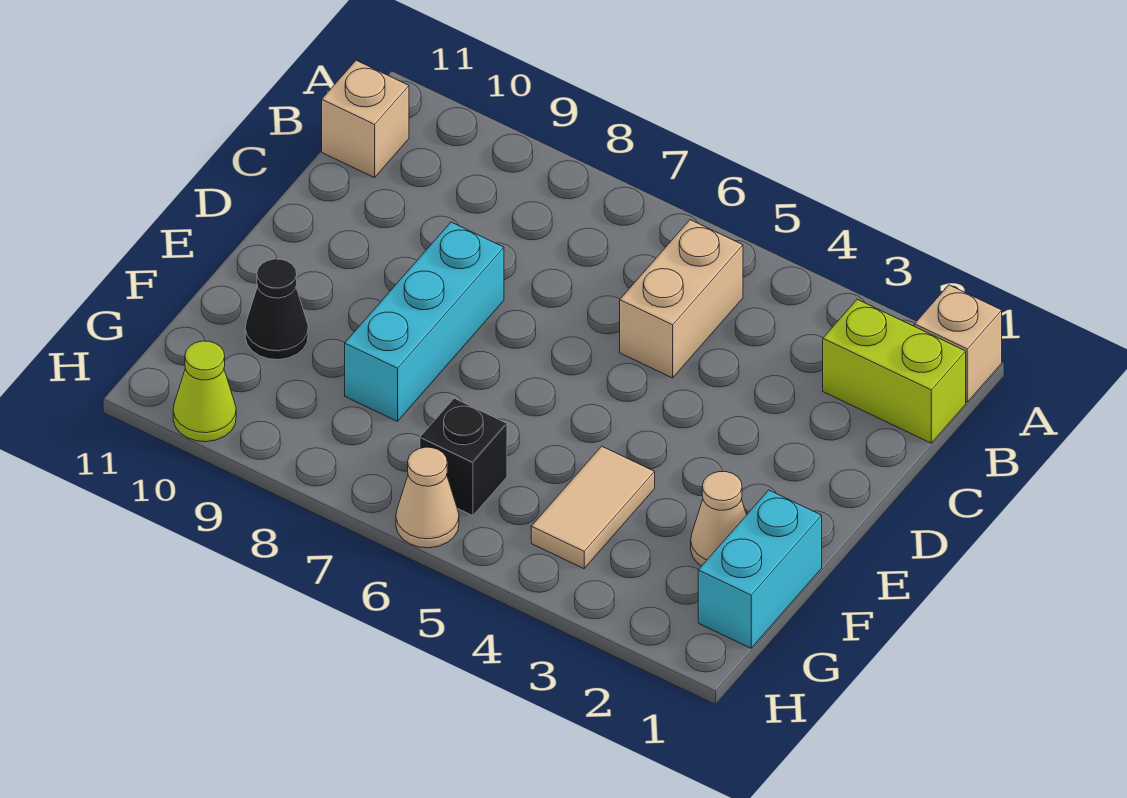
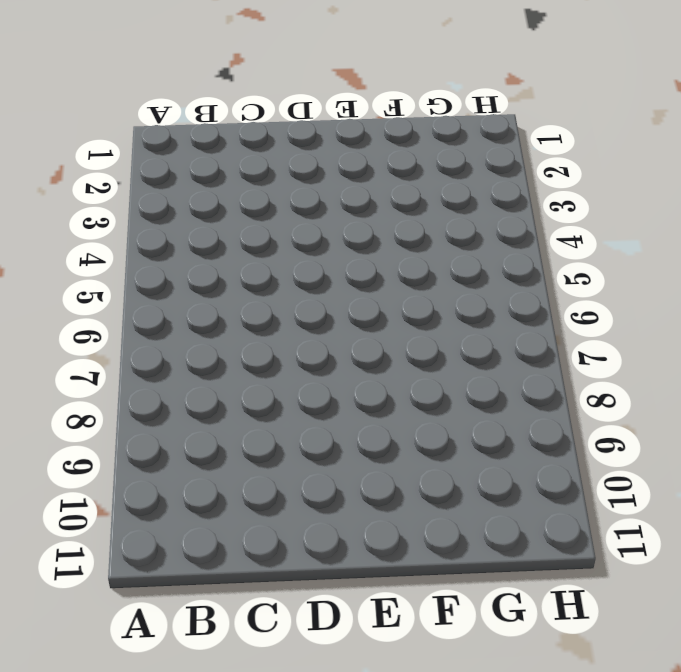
none -> tan brick A1 level 1
none -> lime brick B1:B2 level 1
none -> tan brick B5:C5 level 1

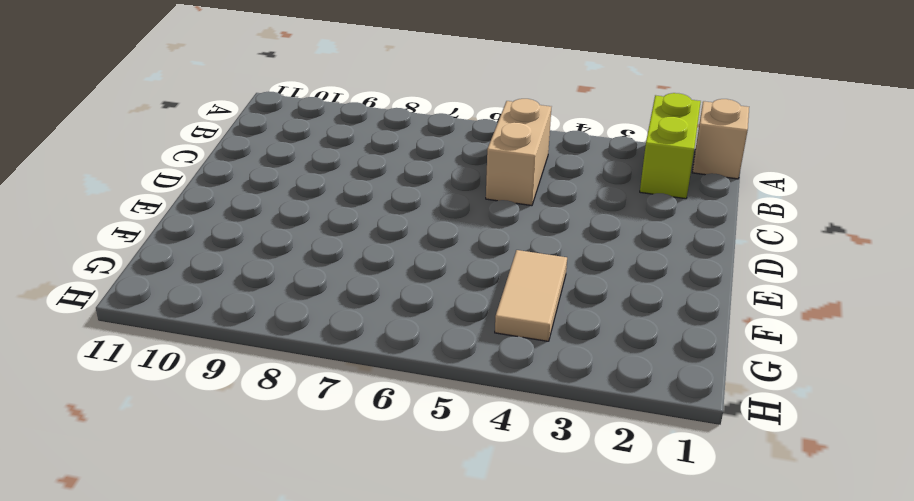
lime brick A2:B2 level 1 -> lime brick B1:B2 level 1
none -> tan brick B11 level 1
none -> cyan brick D8:F8 level 1
none -> cyan brick F1:G1 level 1

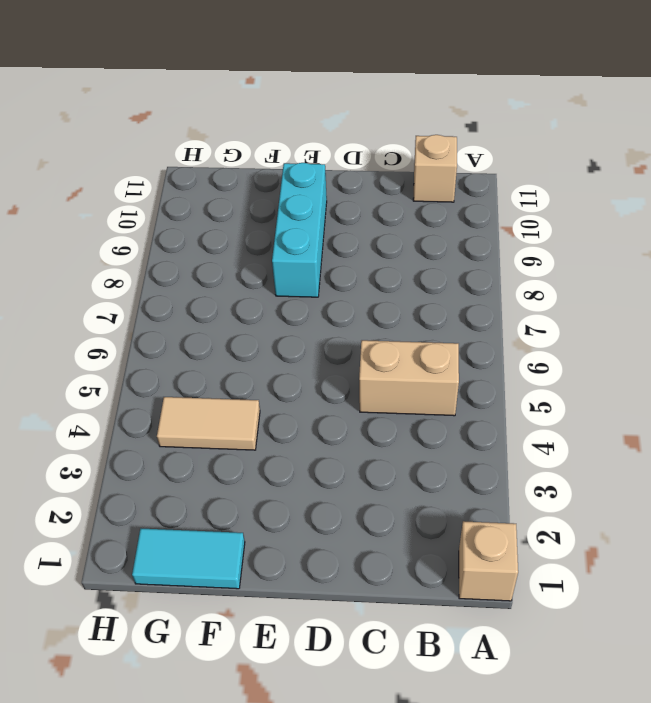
cyan brick E8:E10 level 1 -> cyan brick D8:F8 level 1
cyan tile F1:G1 level 1 -> cyan brick F1:G1 level 1
none -> lime brick B1:B2 level 1
none -> tan cone F2 level 1
none -> black cone F10 level 1

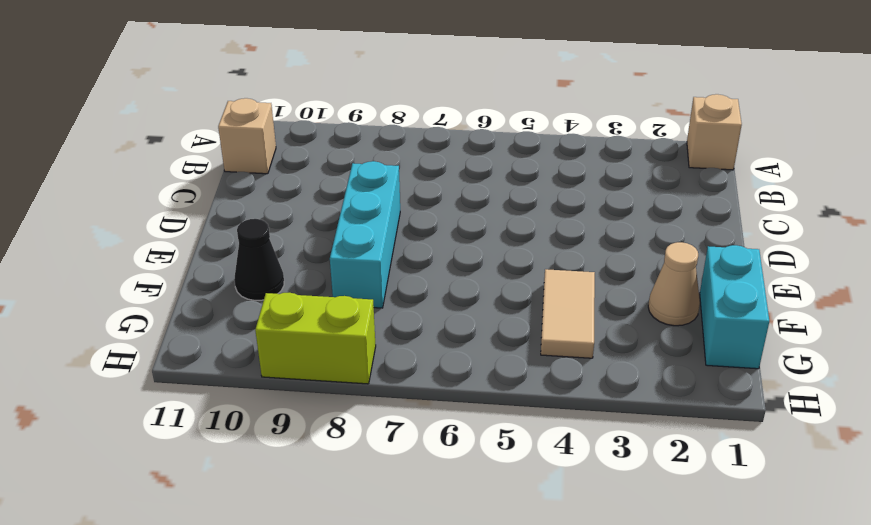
lime brick H8:H9 level 1 -> lime brick B1:B2 level 1
none -> tan brick B5:C5 level 1
none -> black brick G6 level 1
none -> tan cone H6 level 1

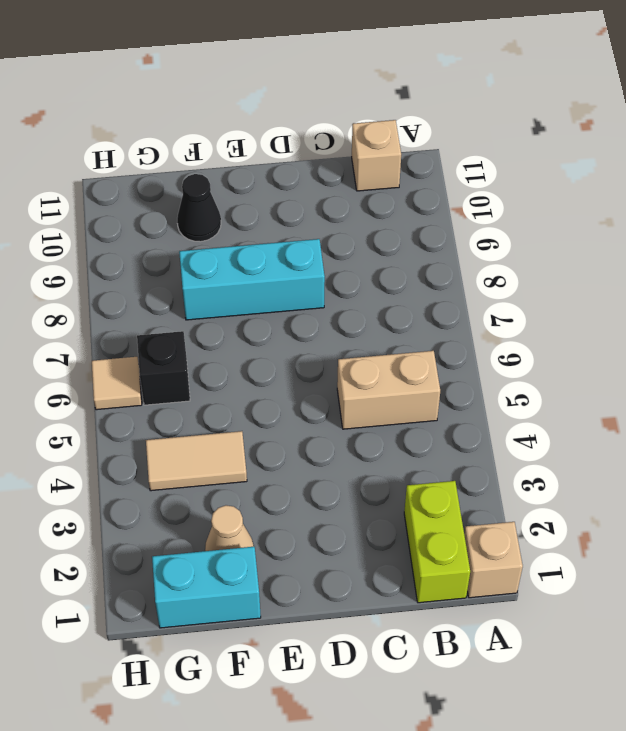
tan tile H6 level 1 -> tan cone H6 level 1
none -> lime cone H10 level 1

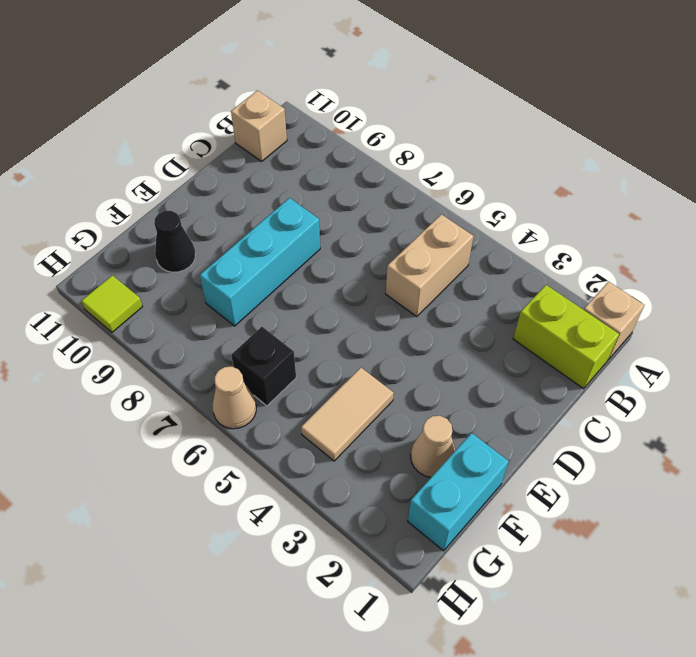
lime tile H10 level 1 -> lime cone H10 level 1

